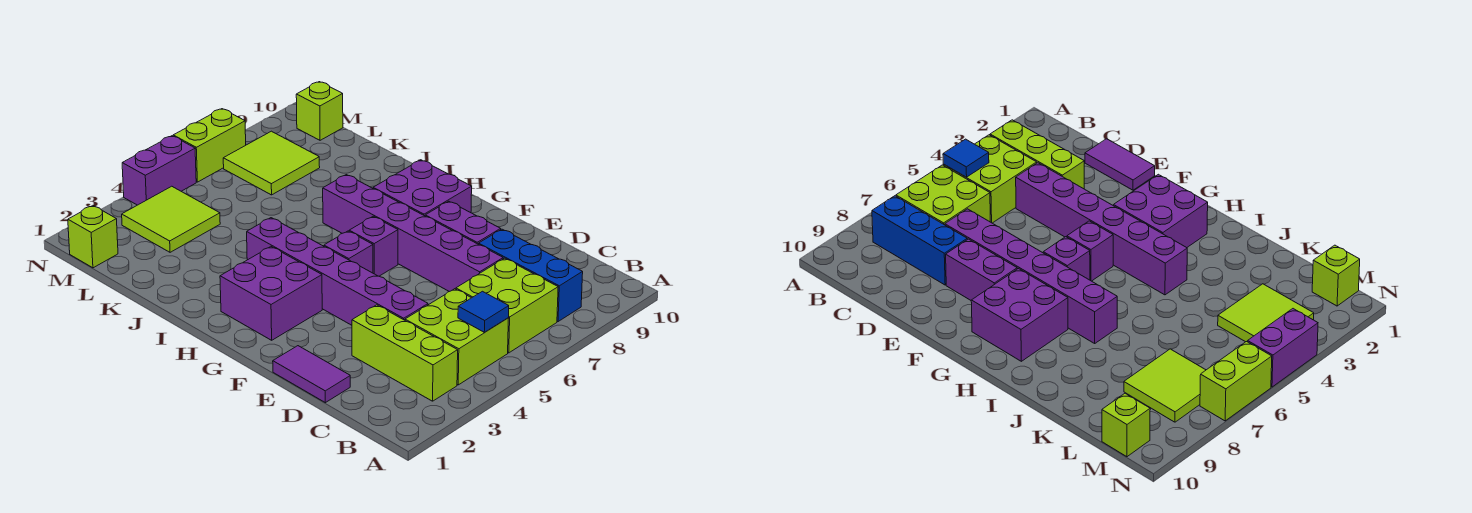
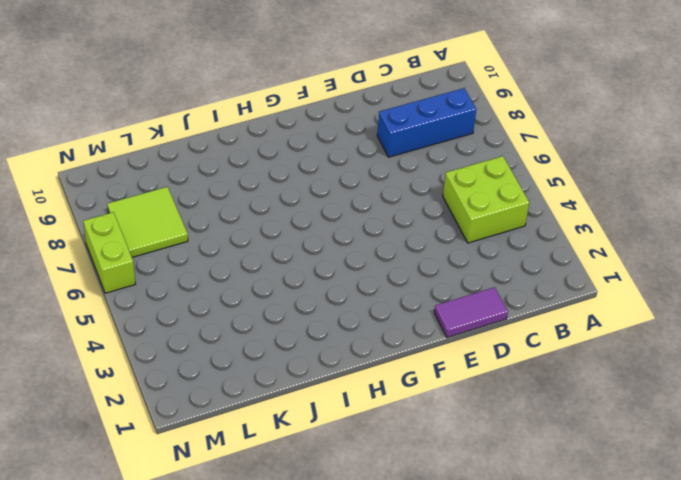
none -> lime brick B3:D3 level 1
none -> lime brick B6:C7 level 1
none -> purple brick D4:I4 level 1

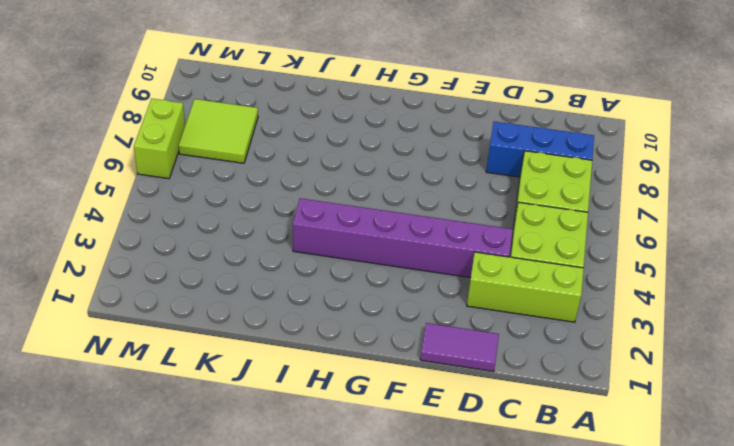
none -> purple brick D7:I7 level 1
none -> purple brick E8:F8 level 1
none -> purple brick G2:H3 level 1

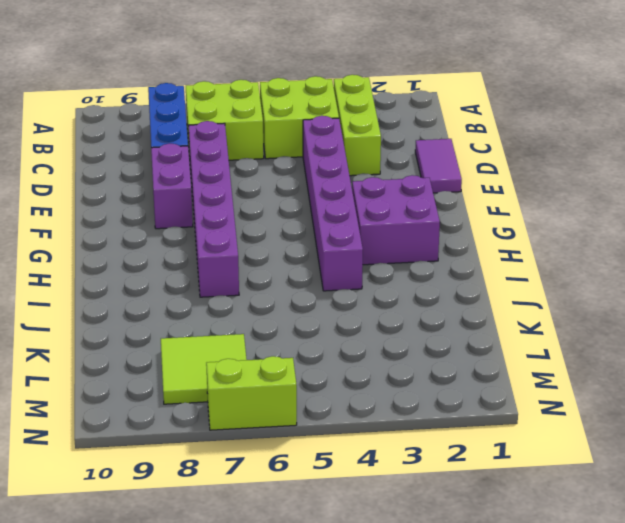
none -> purple brick G5 level 1
none -> purple brick G6 level 1
none -> purple brick G8:H9 level 1

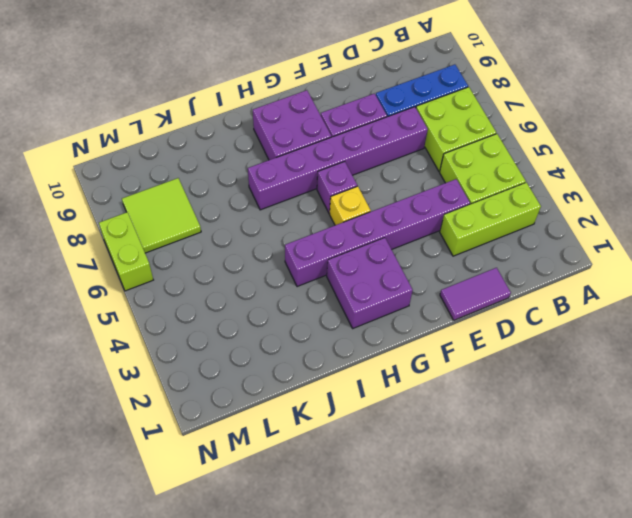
yellow brick G5 level 1 -> purple brick G5 level 1
none -> lime tile L3:M4 level 1
none -> lime brick M1 level 1
none -> lime brick M10 level 1

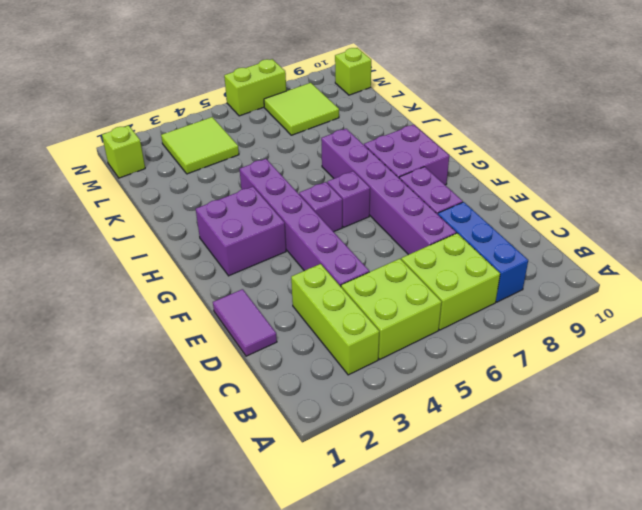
none -> purple brick N4:N5 level 1
none -> blue tile B5 level 2

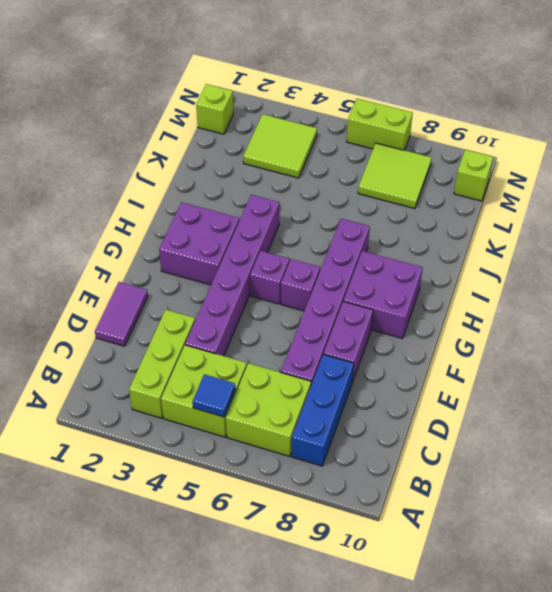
none -> purple brick N4:N5 level 1

